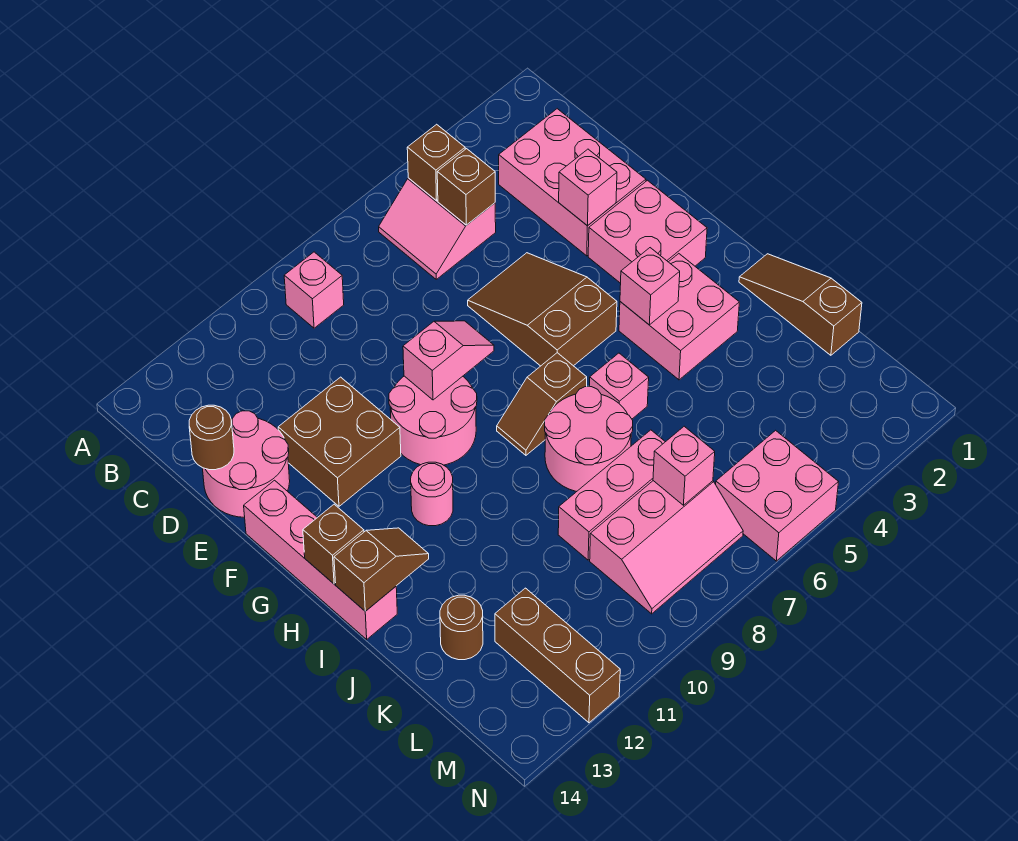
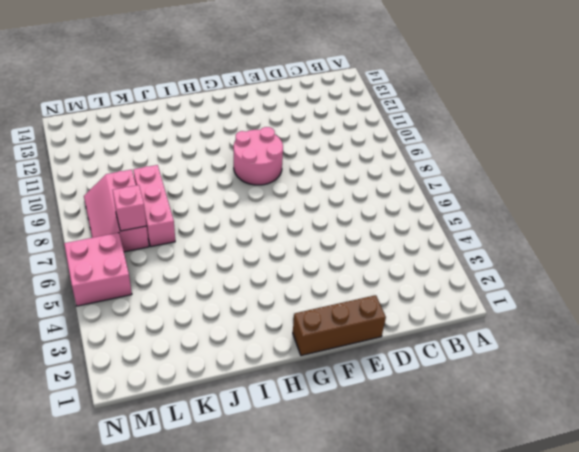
brown brick E1:G1 level 1 -> brown brick L12:N12 level 1
none -> pink slope B5:C6 level 1 top 5
none -> pink brick B9 level 1
none -> pink brick C2:E3 level 1

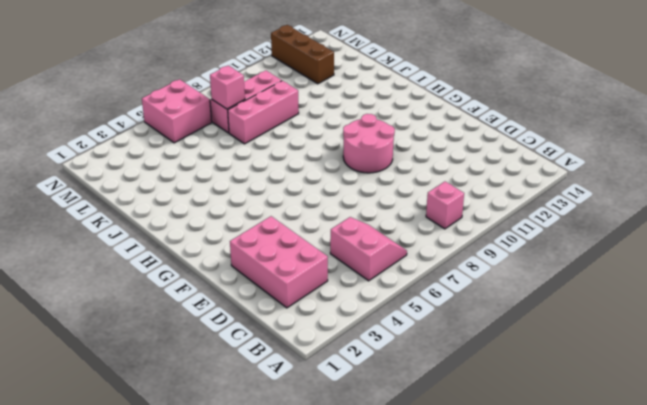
none -> pink round brick D13:E14 level 1
none -> brown slope E5:G6 level 1 top G
none -> brown brick E11:F12 level 1

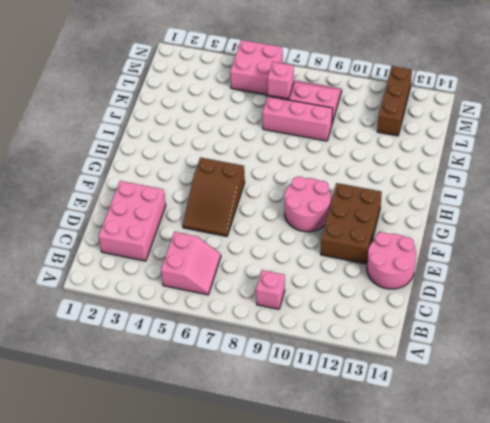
brown brick E11:G12 level 1 -> brown brick E11:F12 level 1
none -> pink brick F2:G3 level 1
none -> pink brick F14:I14 level 1
none -> pink brick H3:I4 level 1

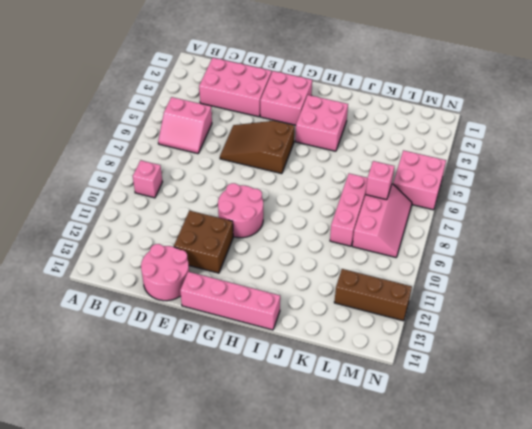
none -> brown slope H7:H8 level 1 top 7
none -> pink round brick H11 level 1
none -> brown slope I1:K1 level 1 top K

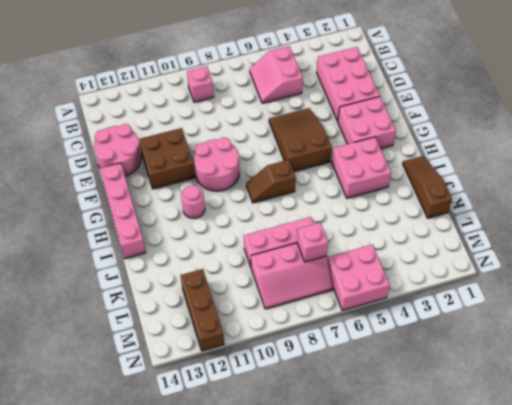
none -> pink brick I6 level 1
none -> pink round brick I7:J8 level 1
none -> brown round brick K13 level 1

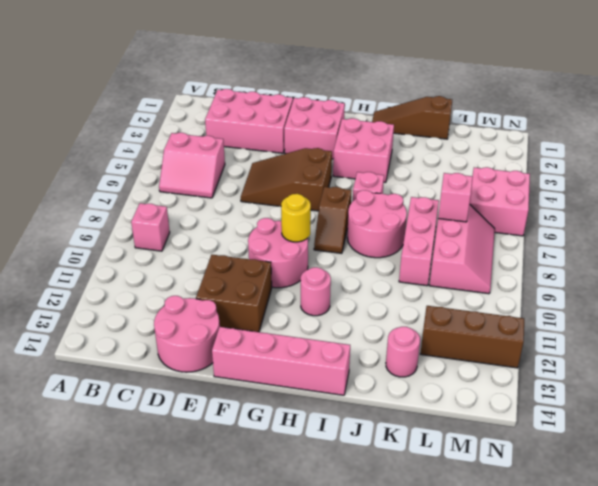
yellow round brick G9 level 2 -> none
pink round brick K13 level 1 -> brown round brick K13 level 1
none -> brown brick B5 level 2
none -> brown brick C5 level 2
none -> brown round brick D14 level 2

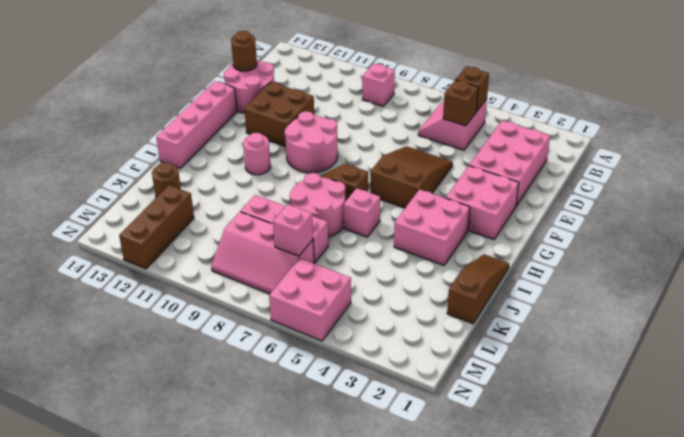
none -> pink brick E3 level 2
none -> pink slope F8:F9 level 2 top 9
none -> pink brick H4 level 2

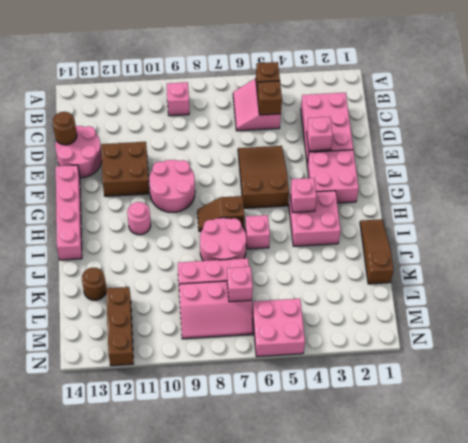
none -> pink slope F8:F9 level 2 top 9
none -> brown brick H14 level 2
none -> brown slope I13:I14 level 2 top 14

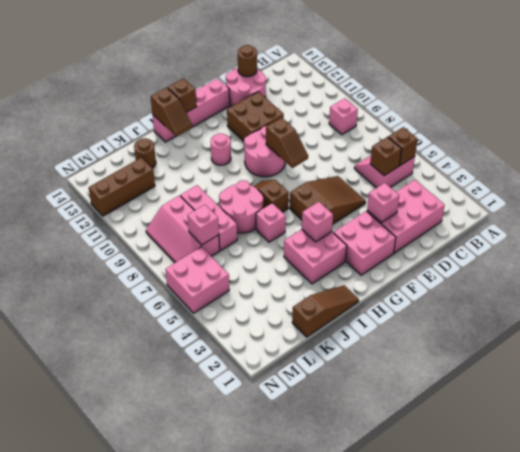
brown slope F8:F9 level 2 top 9 -> pink slope F8:F9 level 2 top 9

